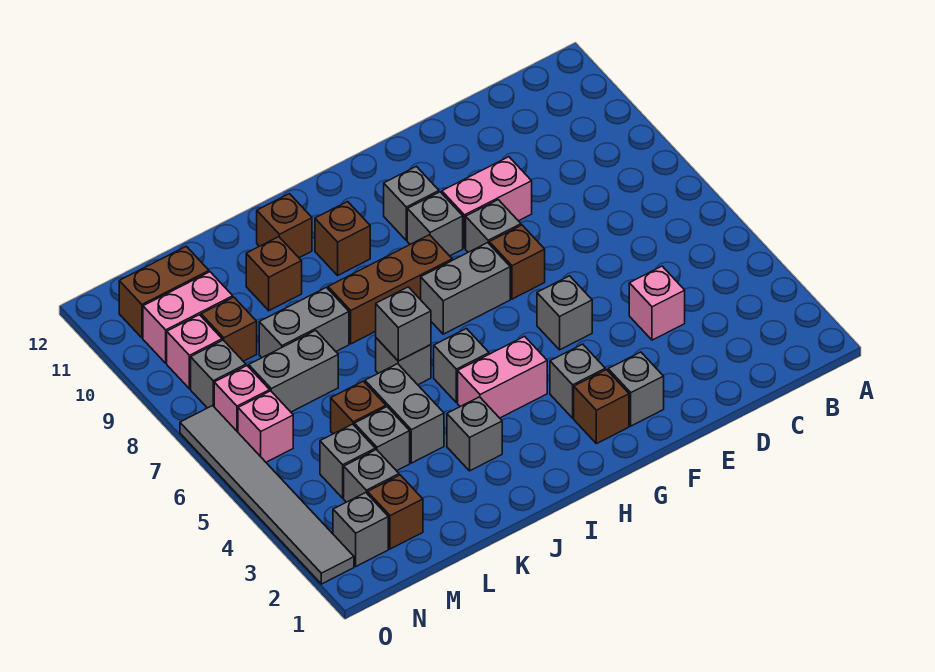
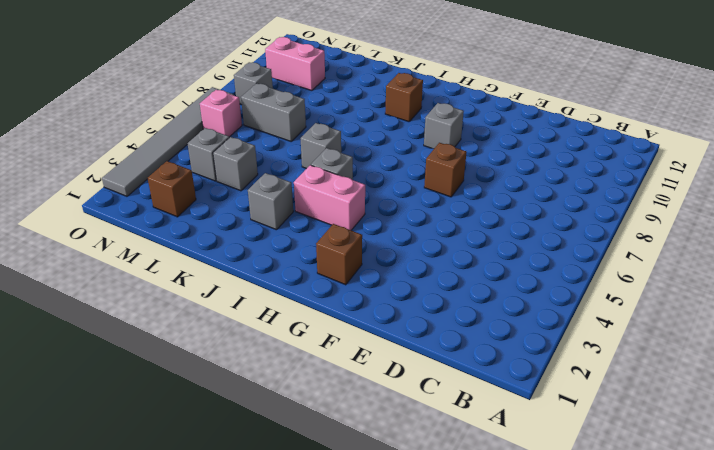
none -> pink brick D4 level 1
none -> pink brick E9:F9 level 1
none -> grey brick F2 level 1
none -> grey brick F5 level 1

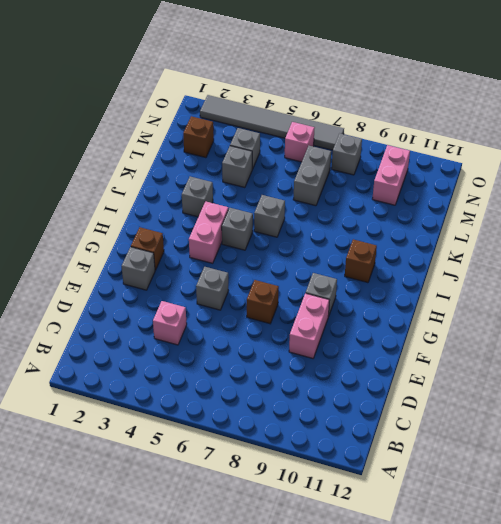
none -> grey brick F8 level 1
none -> grey brick G3 level 1
none -> grey brick G7:H7 level 1
none -> grey brick G10 level 1

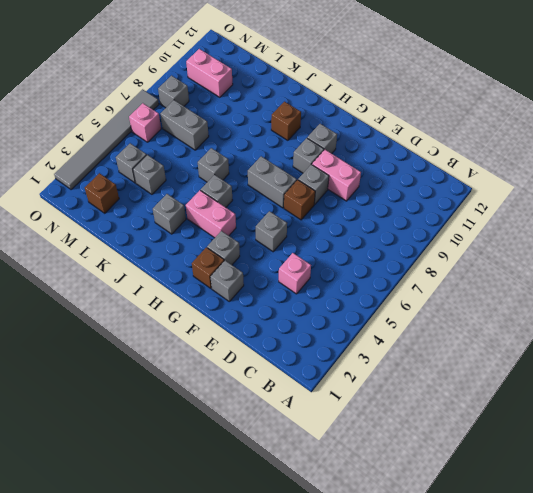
none -> brown brick H8:J8 level 1
none -> brown brick J11 level 1
none -> grey brick K4:K5 level 1
none -> grey brick K8:L8 level 1

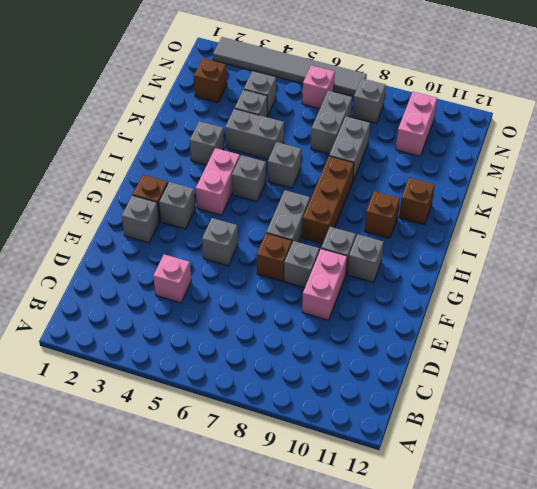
none -> brown brick K10 level 1
none -> brown brick L5 level 1
none -> grey brick M3 level 1
none -> brown brick M9 level 1

